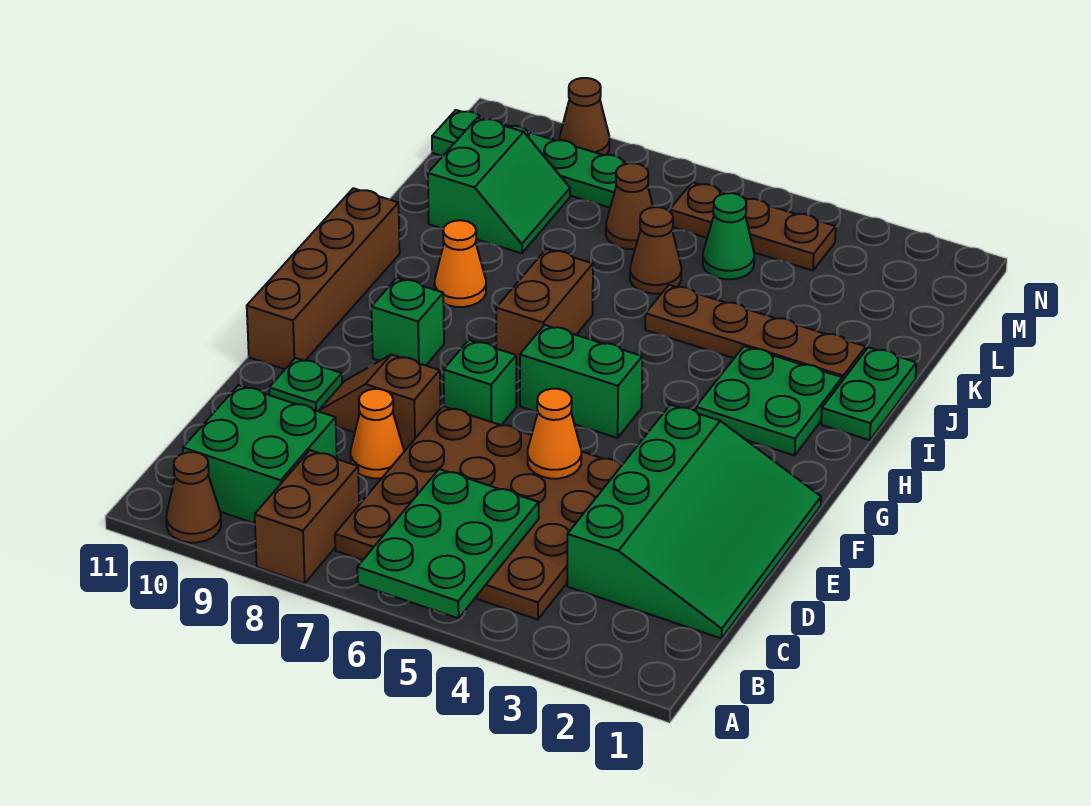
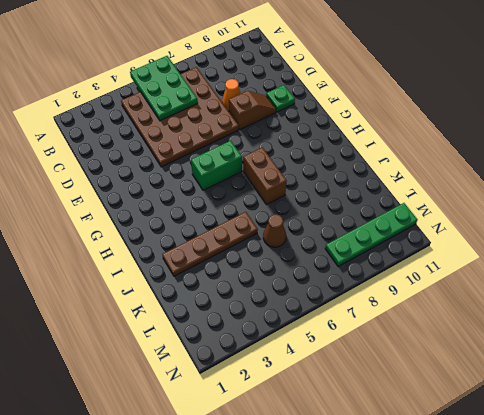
none -> brown brick A8:B8 level 1
none -> brown cone A10 level 1
none -> green brick B9:C10 level 1

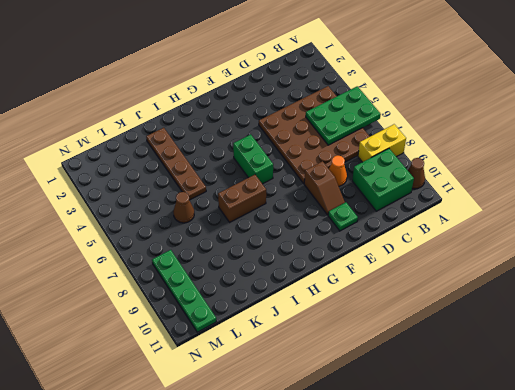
yellow brick A8:B8 level 1 -> brown brick A8:B8 level 1
none -> green slope C1:F3 level 1 top 3
none -> green brick F7 level 1
none -> brown brick F11:I11 level 1

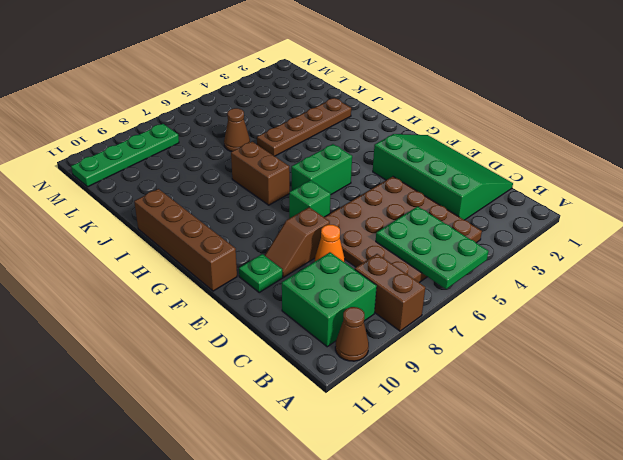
none -> green brick G9 level 1
none -> green plate H2:I3 level 1
none -> green plate I1:J1 level 1

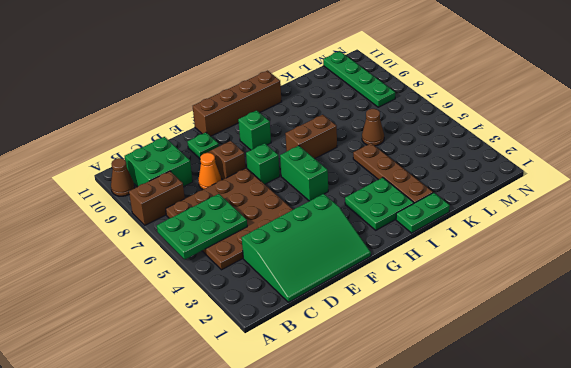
none -> orange cone I9 level 1
none -> green slope K9:L10 level 1 top 10
none -> green cone L5 level 1

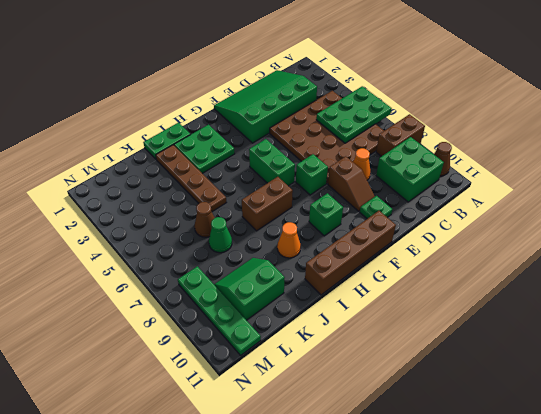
green cone K7 level 1 -> green cone L5 level 1
none -> brown cone L7 level 1
none -> brown plate M4:M6 level 1
none -> brown cone N9 level 1

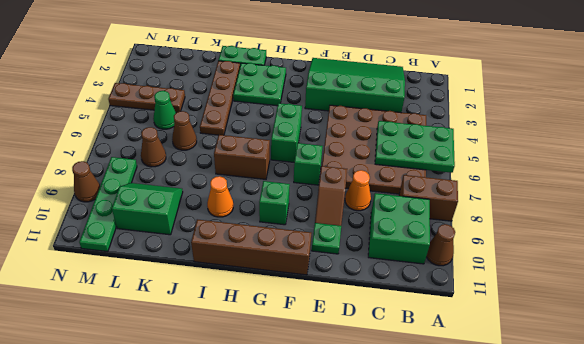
brown plate L4:N4 level 1 -> brown plate M4:M6 level 1
none -> orange cone E5 level 2

